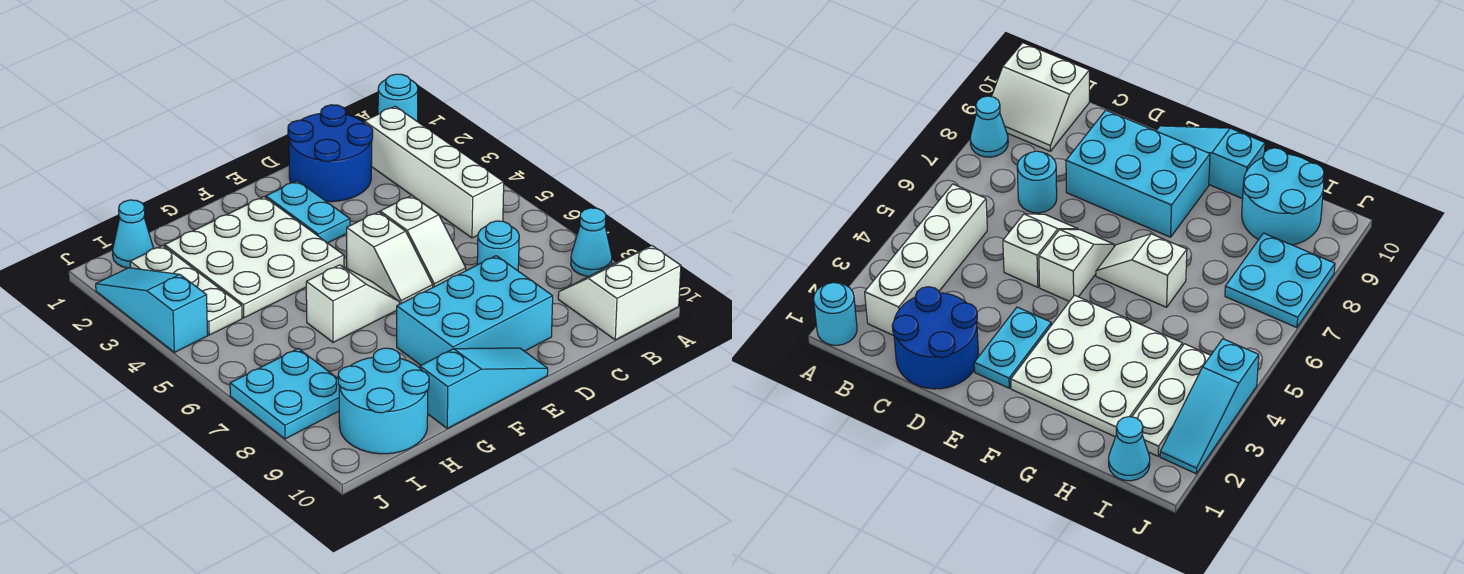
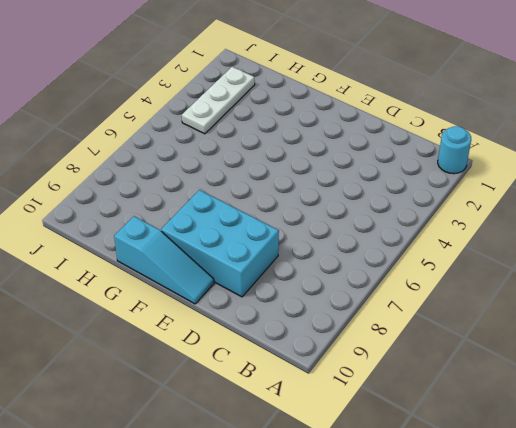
none -> cyan cone A8 level 1
none -> white slope A9:B10 level 1 top 10
none -> white brick B2:B5 level 1

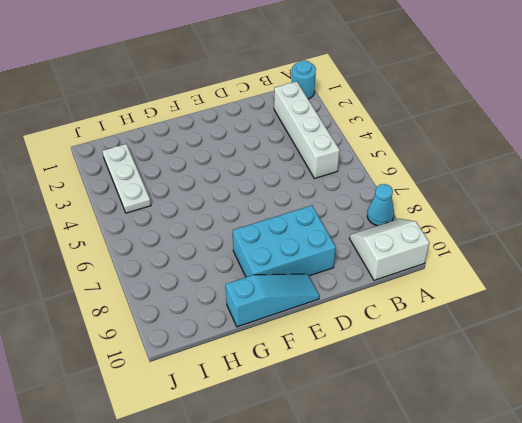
none -> blue round brick C1:D2 level 1
none -> cyan round brick C7 level 1
none -> white slope D5:D6 level 1 top 5

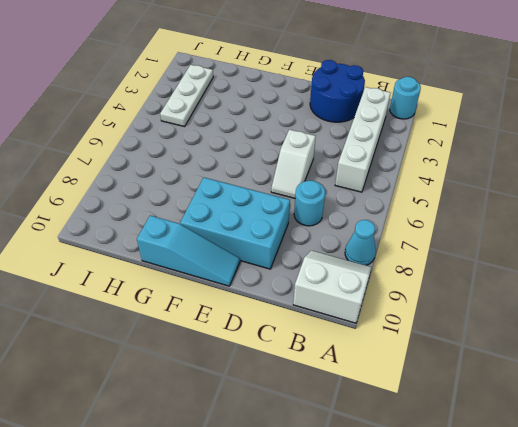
none -> cyan plate E2:E3 level 1
none -> white slope E5:E6 level 1 top 5
none -> white plate F2:H4 level 1

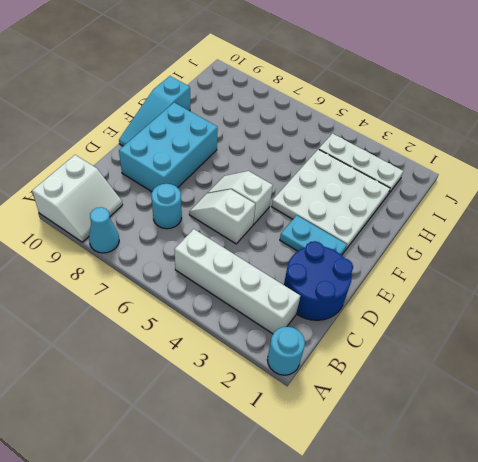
none -> white slope F6:G6 level 1 top G
none -> cyan round brick H9:I10 level 1
none -> cyan cone I1 level 1

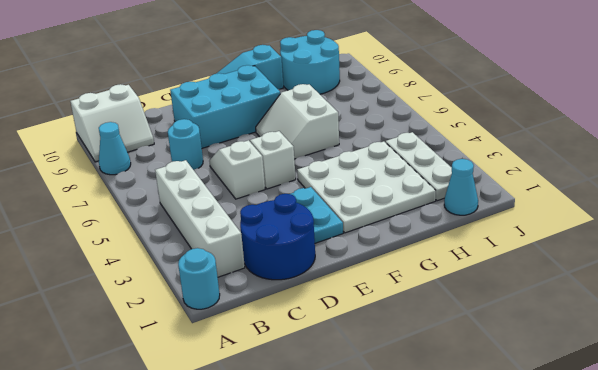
white slope F6:G7 level 1 top G -> white slope F6:G6 level 1 top G
none -> cyan plate I7:J8 level 1
none -> cyan slope J2:J4 level 1 top 4

